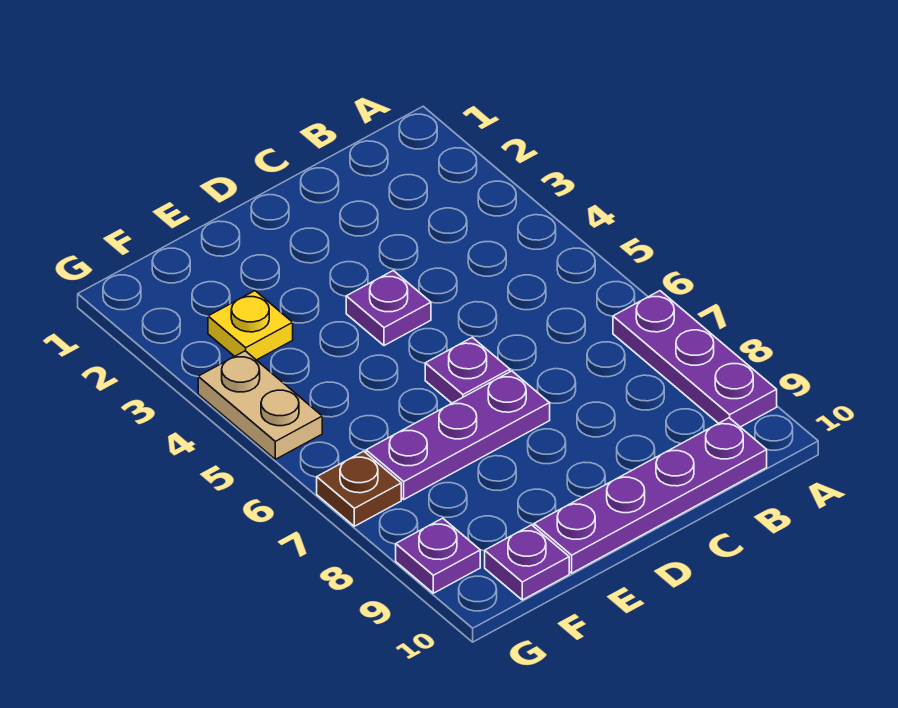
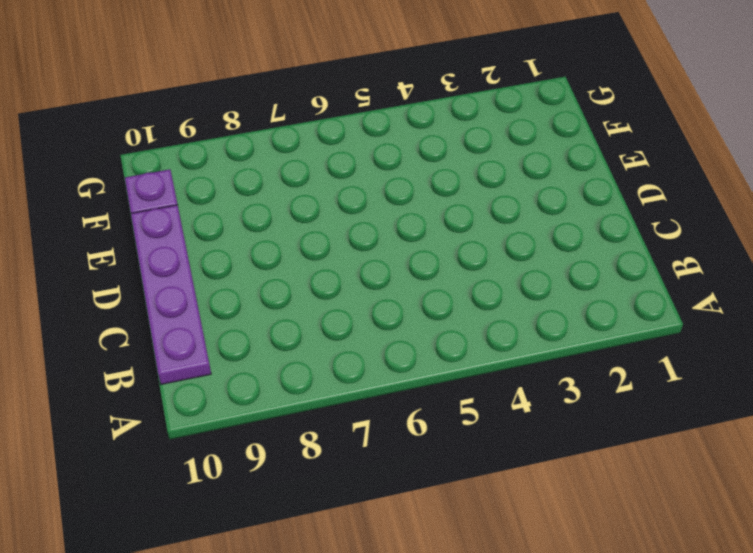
none -> purple plate A7:A9 level 1
none -> purple plate D4 level 1

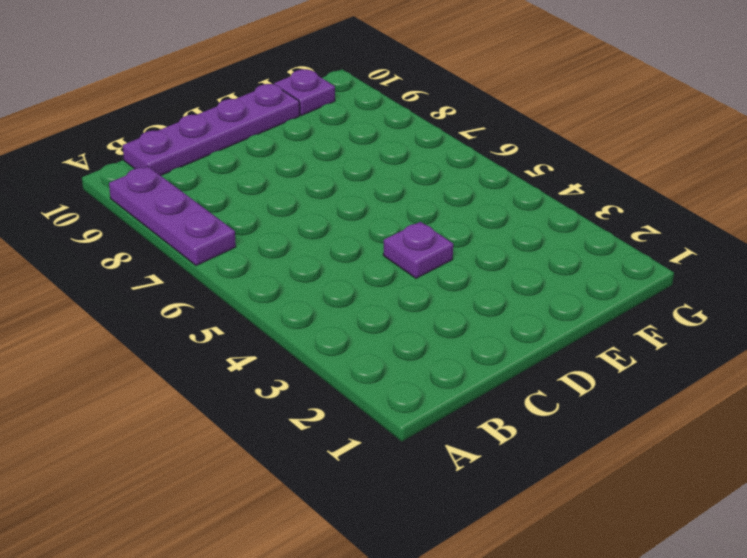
none -> purple plate D6 level 1
none -> purple plate D7:F7 level 1

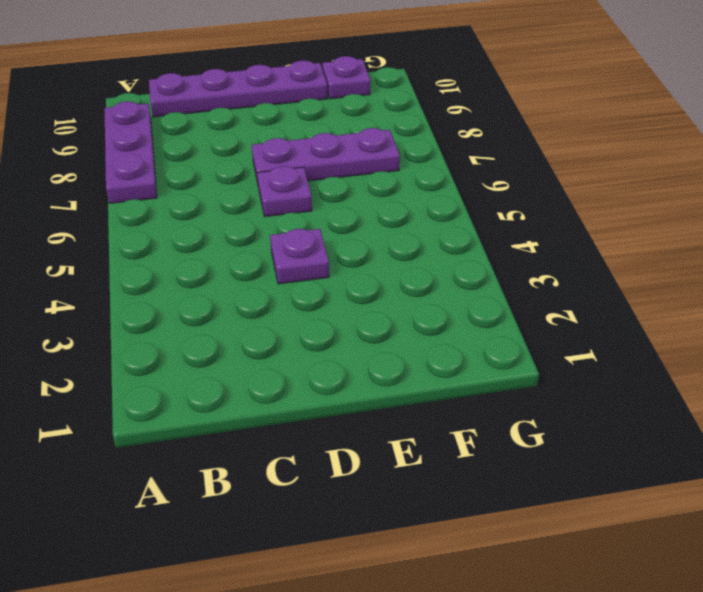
none -> yellow plate F3 level 1
none -> tan plate G4:G5 level 1

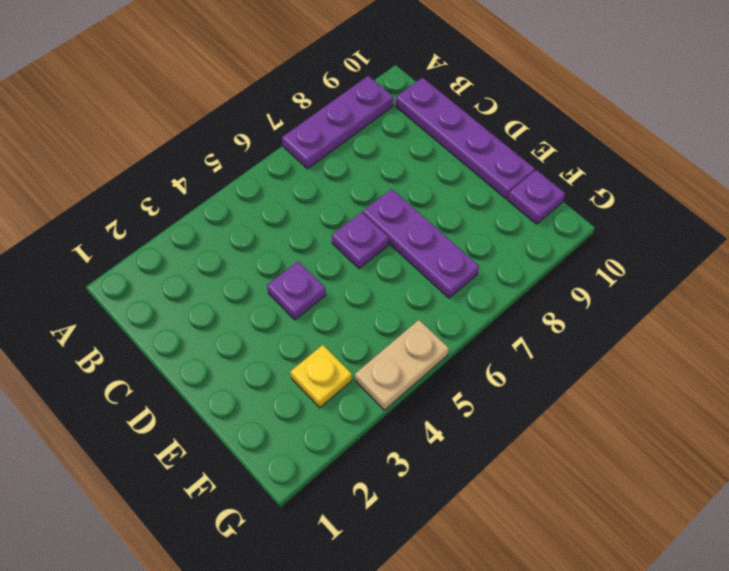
none -> brown plate G7 level 1
none -> purple plate G9 level 1

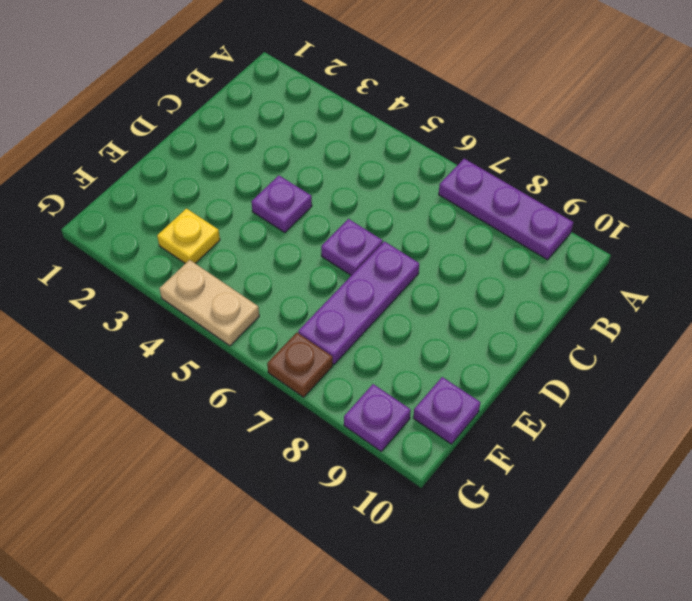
none -> purple plate B10:E10 level 1

